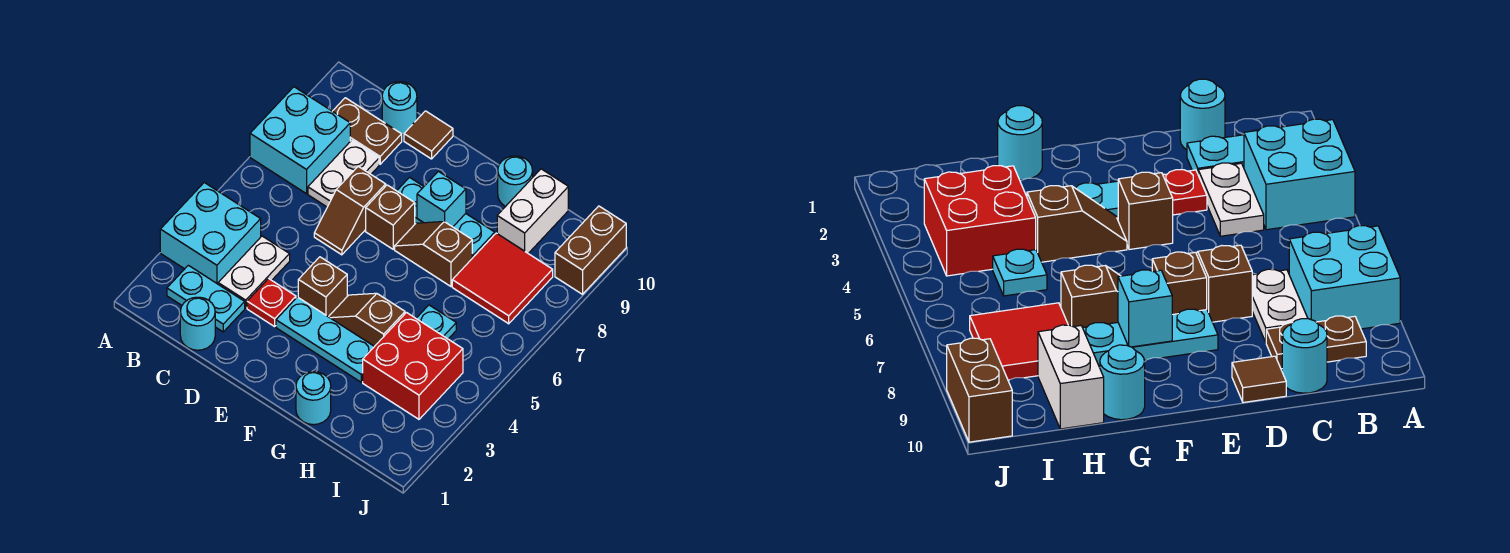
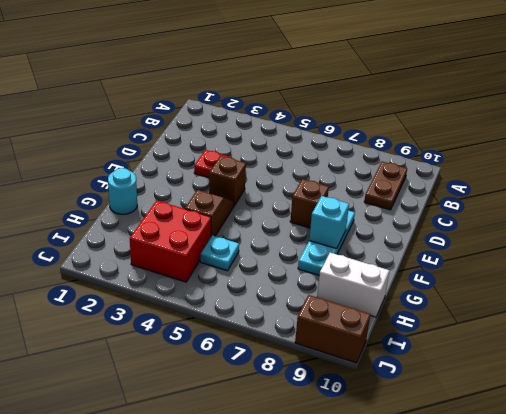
none -> cyan brick A3:B4 level 1
none -> cyan brick A7:B8 level 1
none -> cyan plate B2:C2 level 1

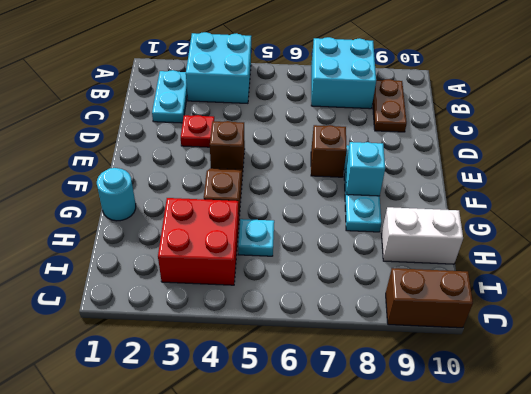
none -> cyan round brick C1 level 1
none -> white plate C3:C4 level 1
none -> white plate C7:C8 level 1

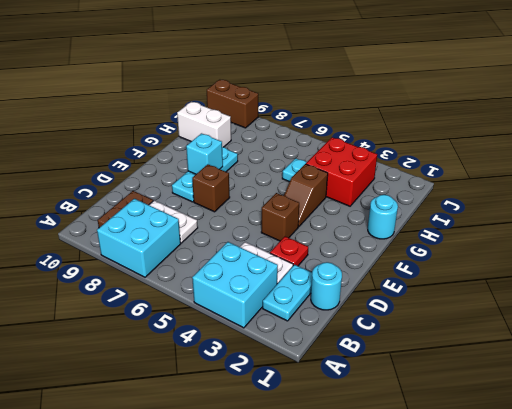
none -> cyan round brick C10 level 1
none -> brown slope D6:D7 level 1 top 7
none -> brown tile D10 level 1

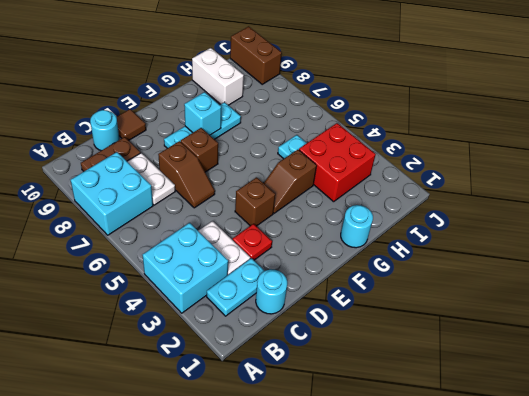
none -> cyan plate E3:G3 level 1
none -> brown slope F7:G7 level 1 top G
none -> cyan round brick G10 level 1

